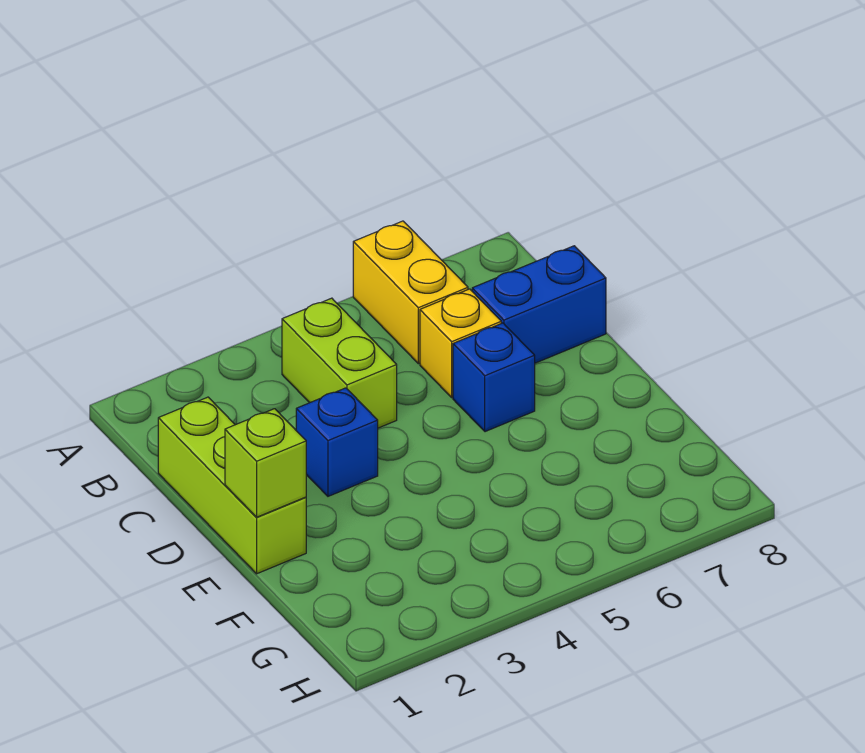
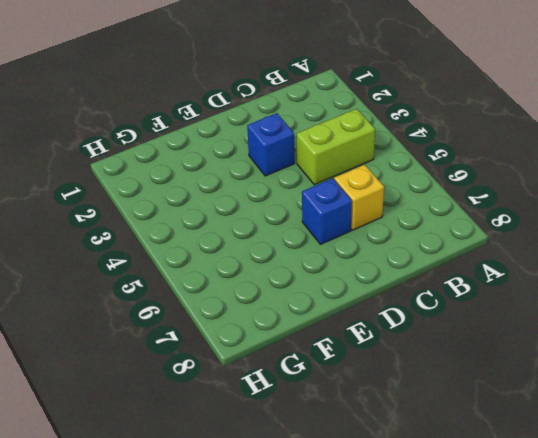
none -> yellow brick A6:B6 level 1
none -> lime brick C1:E1 level 1

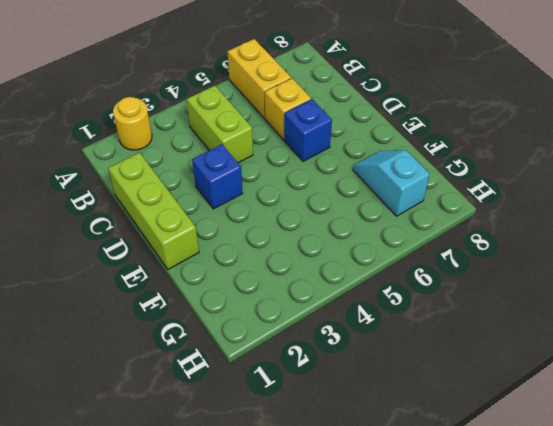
yellow round brick A2 level 1 -> none
cyan slope F7:G7 level 1 top G -> none
none -> blue brick C7:C8 level 1
none -> lime brick E1 level 2

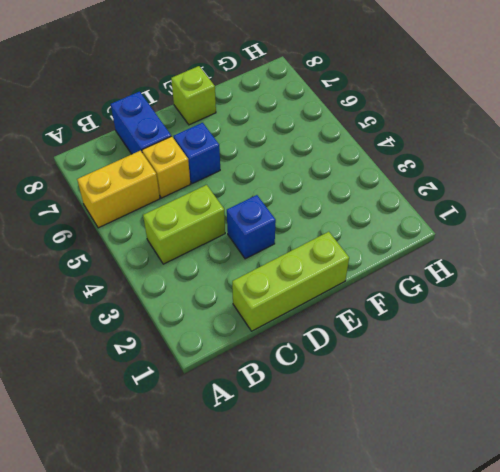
lime brick E8 level 1 -> lime brick E1 level 2

